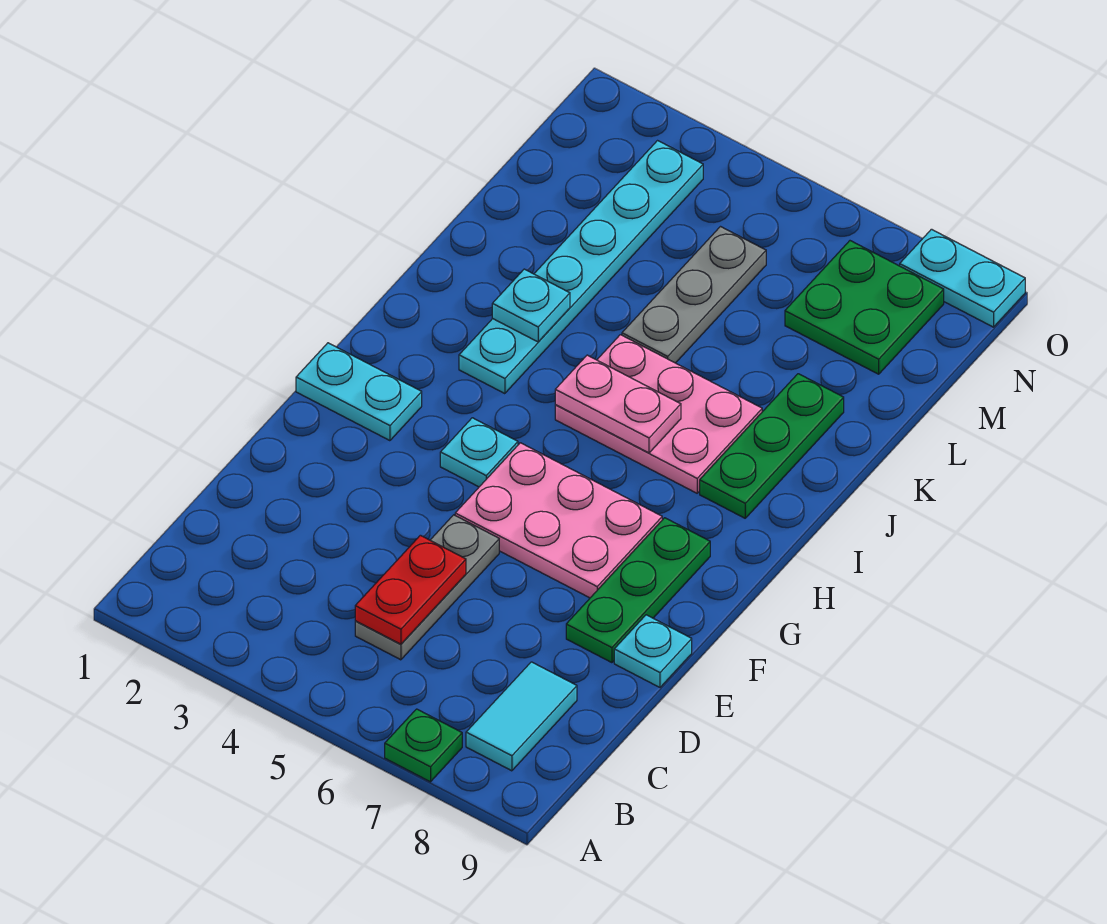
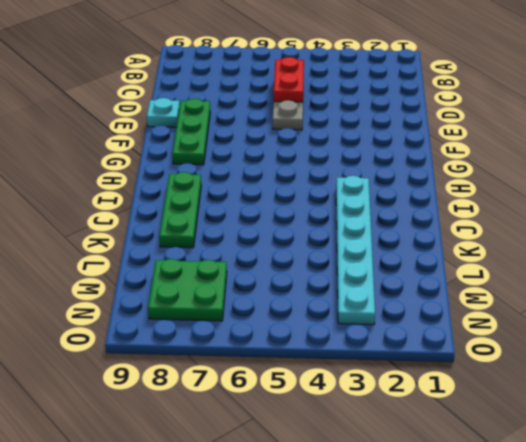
none -> green plate A7 level 1
none -> cyan tile B8:C8 level 1
none -> pink plate F5:G7 level 1

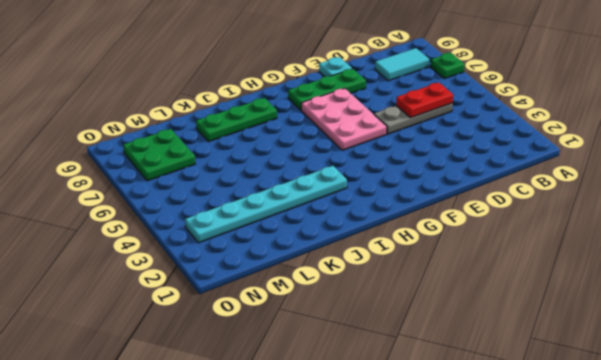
none -> cyan plate G1:G2 level 1
none -> cyan plate G4 level 1
none -> pink plate I5:J7 level 1

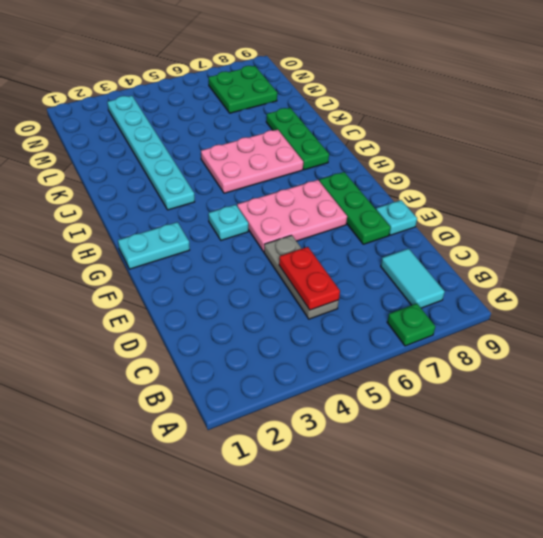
none -> grey plate K5:M5 level 1
none -> cyan plate O8:O9 level 1
none -> pink plate I5:I6 level 2

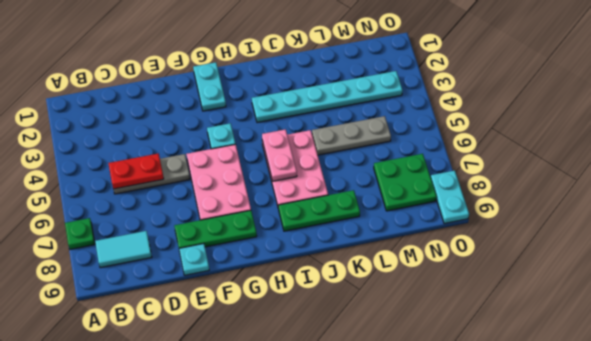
none -> cyan plate J3 level 2

